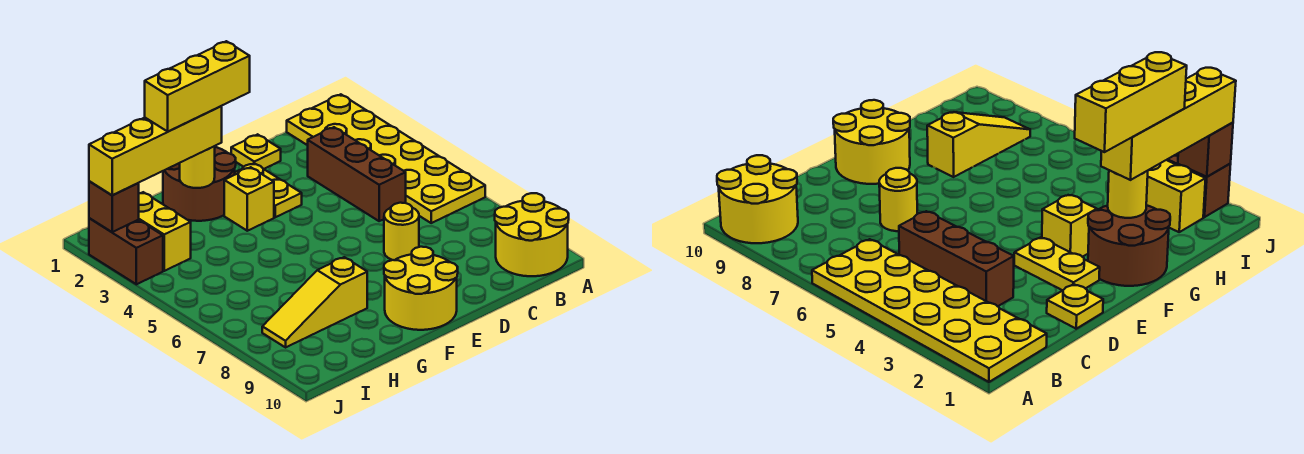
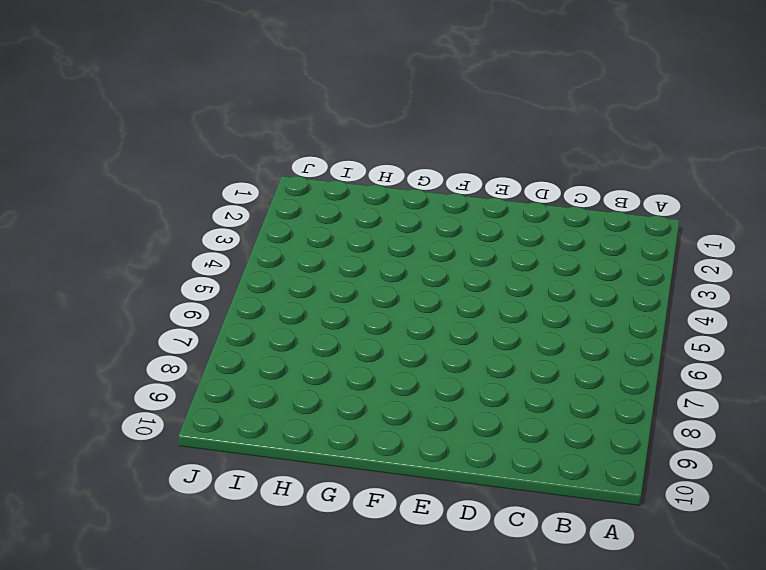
none -> yellow plate A1:B6 level 1
none -> yellow round brick A9:B10 level 1
none -> brown brick C3:C5 level 1

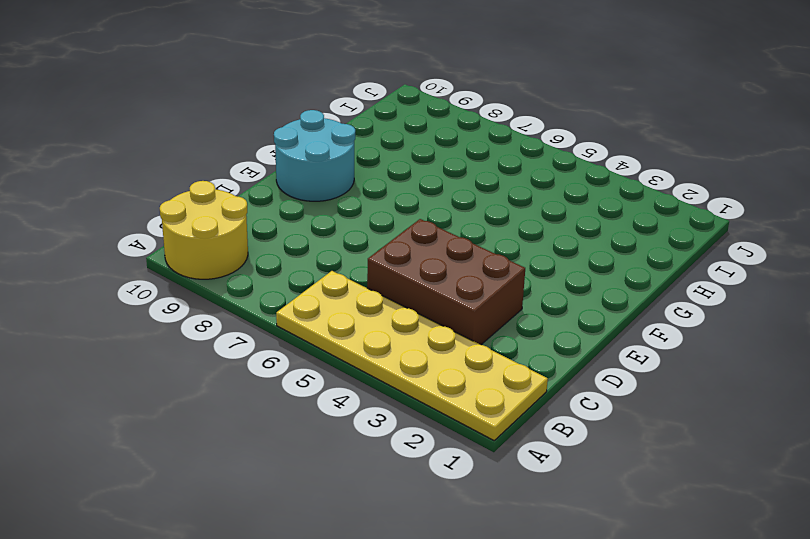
brown brick C3:D5 level 1 -> brown brick C3:C5 level 1
cyan round brick E9:F10 level 1 -> yellow round brick E9:F10 level 1
none -> yellow plate D1 level 1
none -> yellow round brick D7 level 1
none -> yellow plate E2:E3 level 1

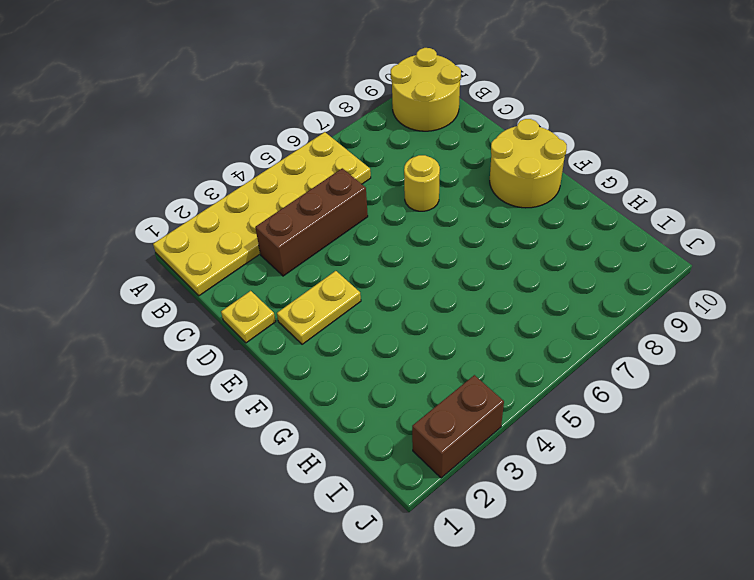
none -> brown round brick F1:G2 level 1
none -> yellow brick F3 level 1
none -> yellow slope G8:I8 level 1 top G

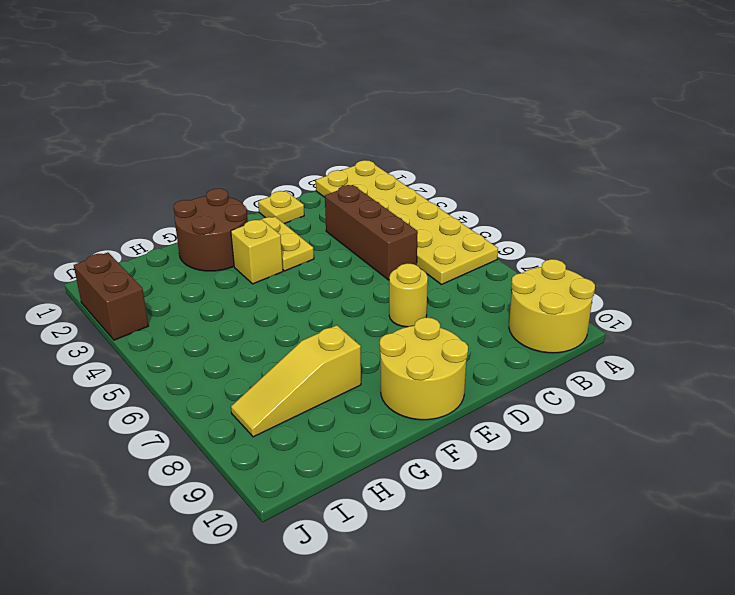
none -> yellow brick I2:I3 level 1
none -> yellow round brick G2 level 2
none -> brown brick J2 level 2

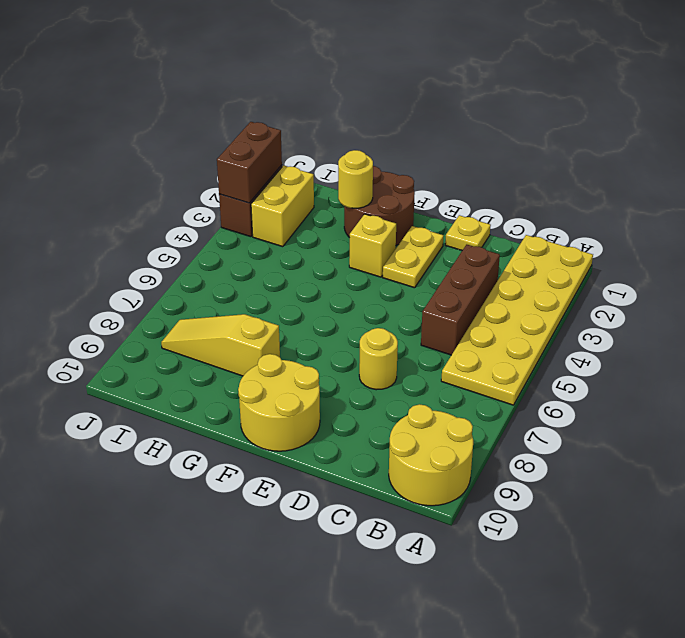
brown brick J2:J3 level 2 -> brown brick J2 level 2
none -> yellow brick G2:J2 level 3
none -> yellow brick F2:H2 level 4

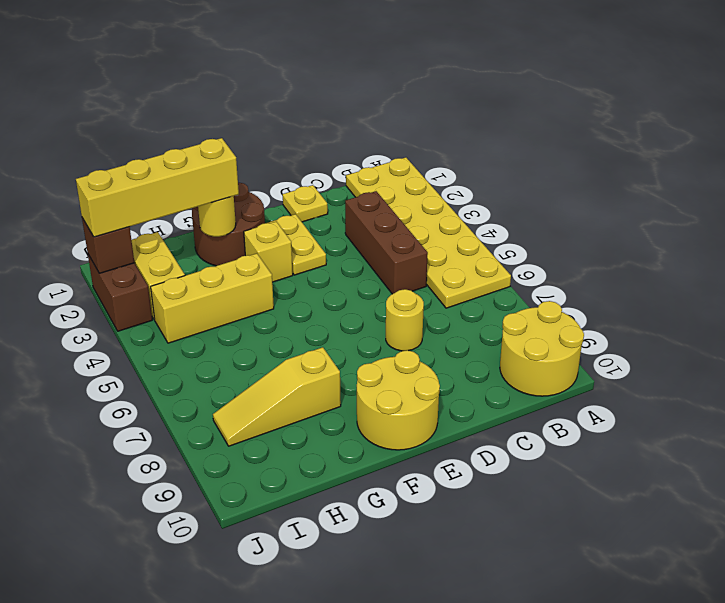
yellow brick G4:I4 level 1 -> yellow brick F2:H2 level 4

